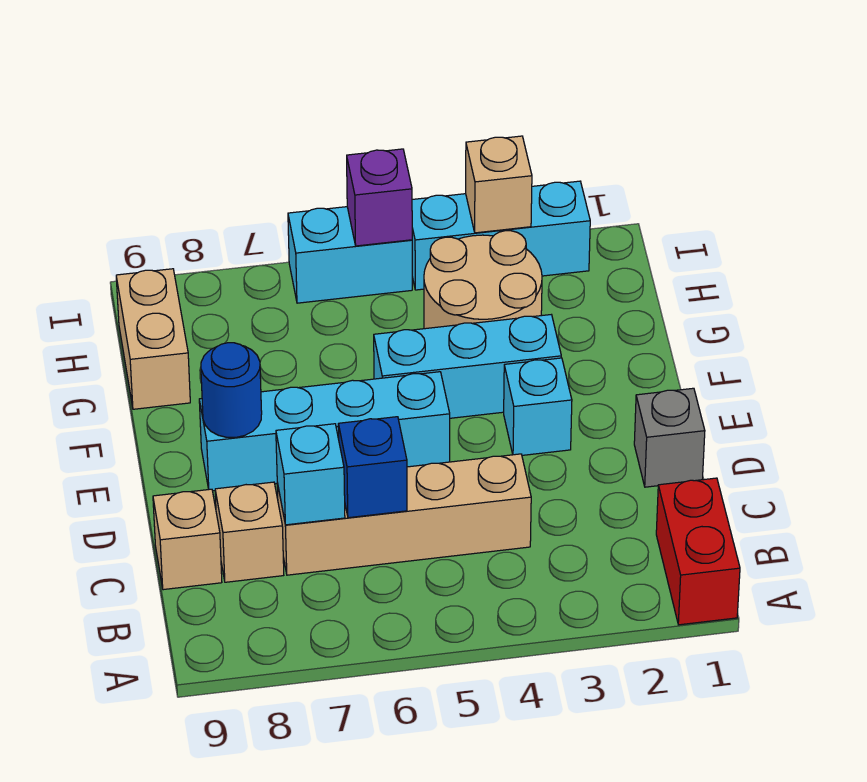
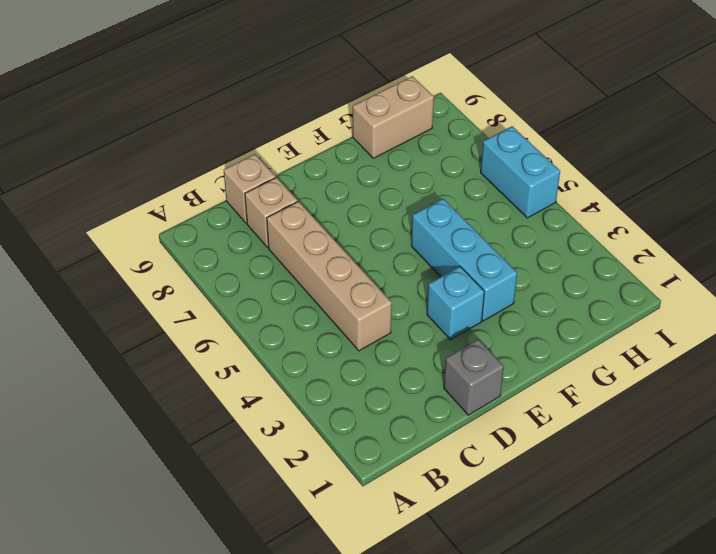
none -> red brick A1:B1 level 1
none -> cyan brick E5:E8 level 1
none -> tan round brick G3:H4 level 1

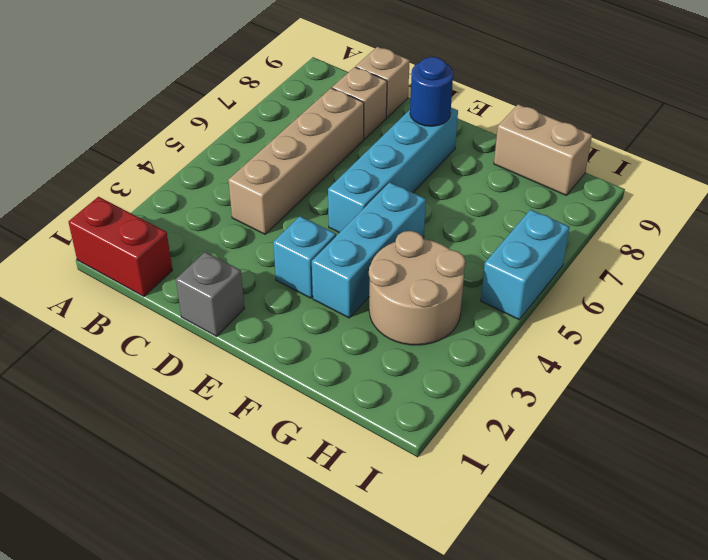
none -> cyan brick I2:I4 level 1
none -> blue brick C6 level 2
none -> cyan brick C7 level 2

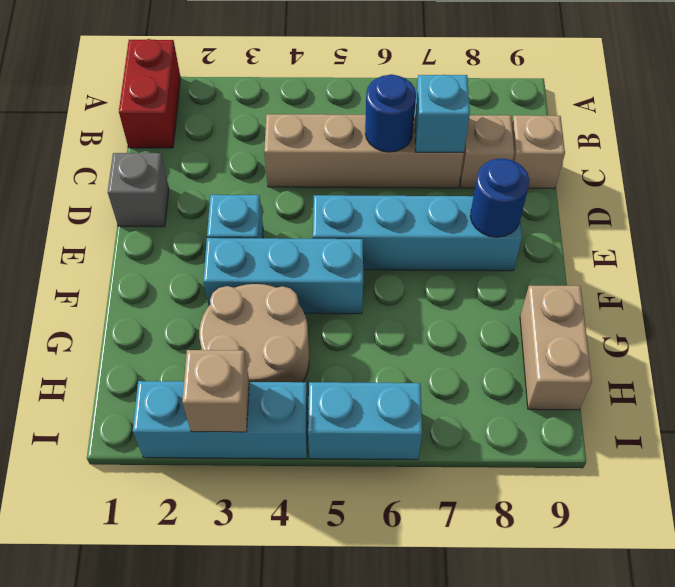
blue round brick C6 level 2 -> blue brick C6 level 2
none -> purple brick I5 level 2

